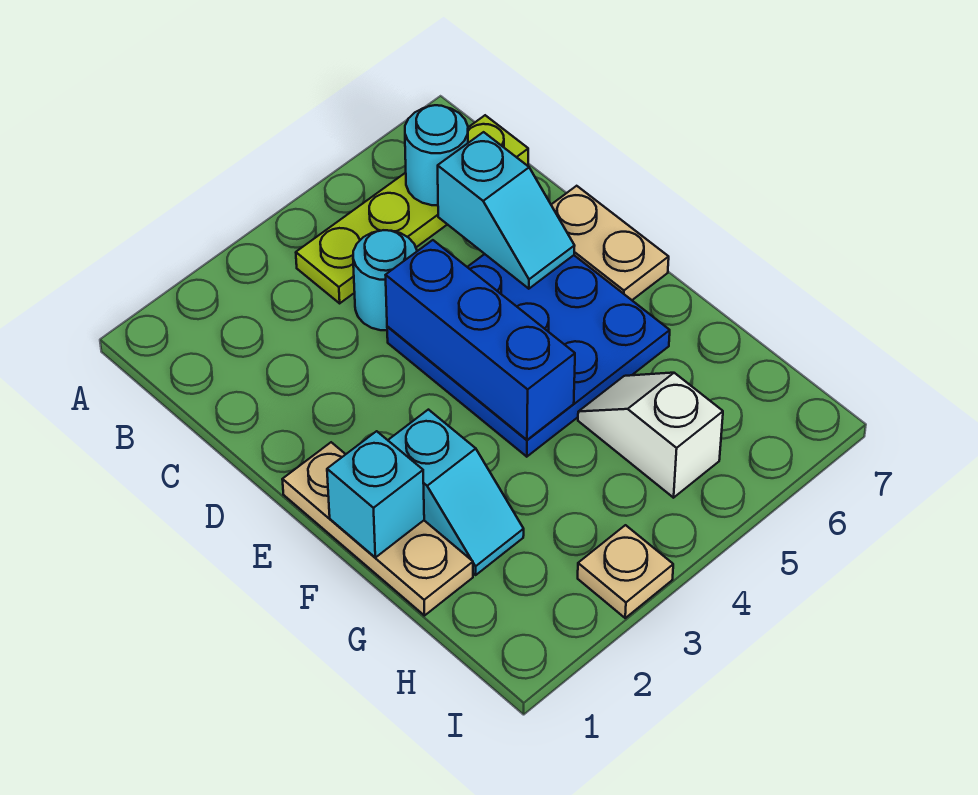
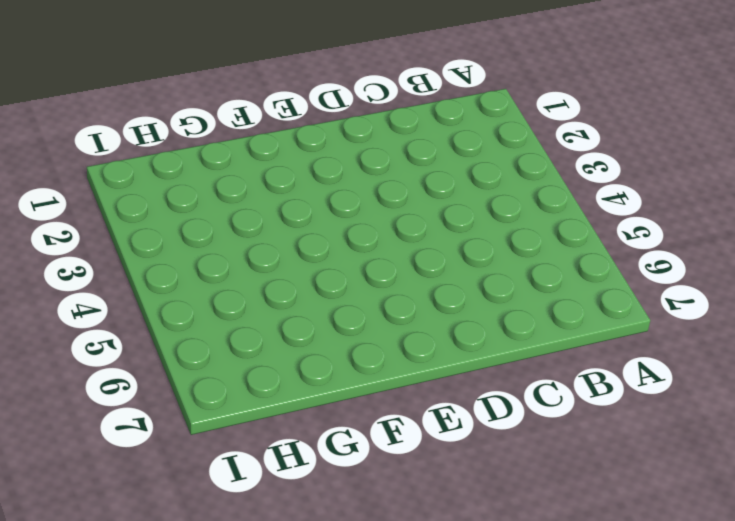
none -> lime plate B4:B7 level 1
none -> cyan round brick C4 level 1
none -> blue plate D4:F6 level 1

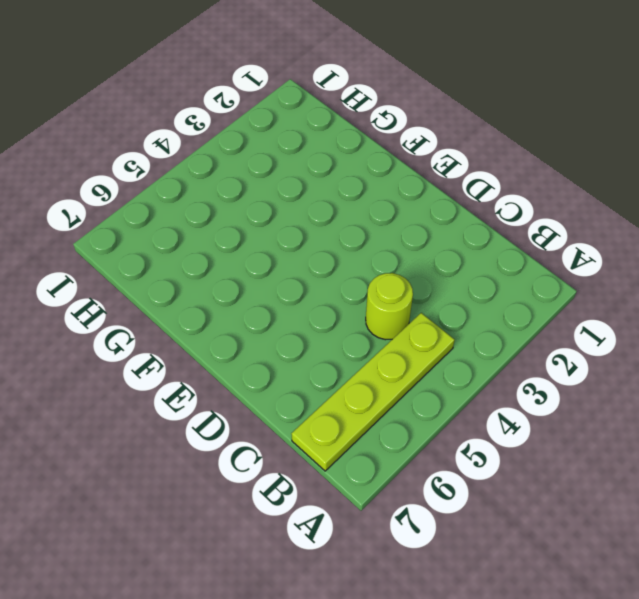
lime round brick C4 level 1 -> cyan round brick C4 level 1
none -> blue plate D4:F6 level 1
none -> tan plate D7:E7 level 1
none -> tan plate E1:G1 level 1

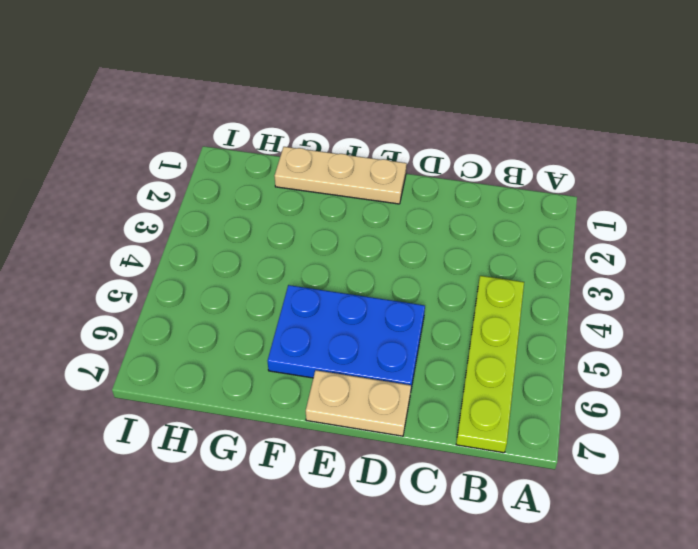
blue plate D5:F6 level 1 -> blue plate D4:F6 level 1
none -> cyan round brick C4 level 1
none -> cyan slope F2:G2 level 1 top F
none -> white slope G5:H5 level 1 top H

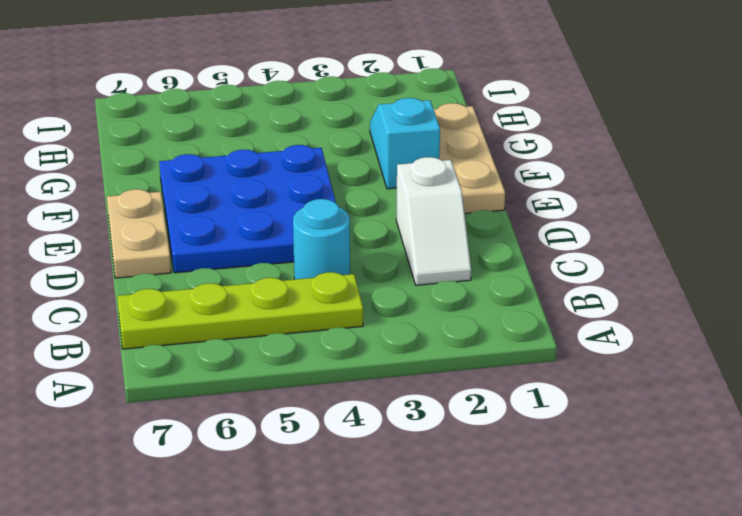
white slope C2:D2 level 1 top D -> white slope G5:H5 level 1 top H
none -> tan plate I3 level 1
none -> cyan round brick B6 level 2
none -> cyan slope C6:D6 level 2 top C

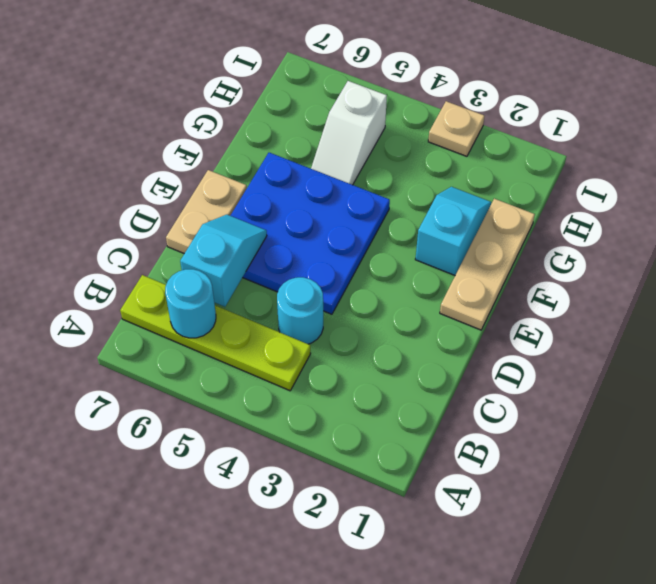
none -> blue brick D4:F4 level 2
none -> cyan brick F1 level 2

